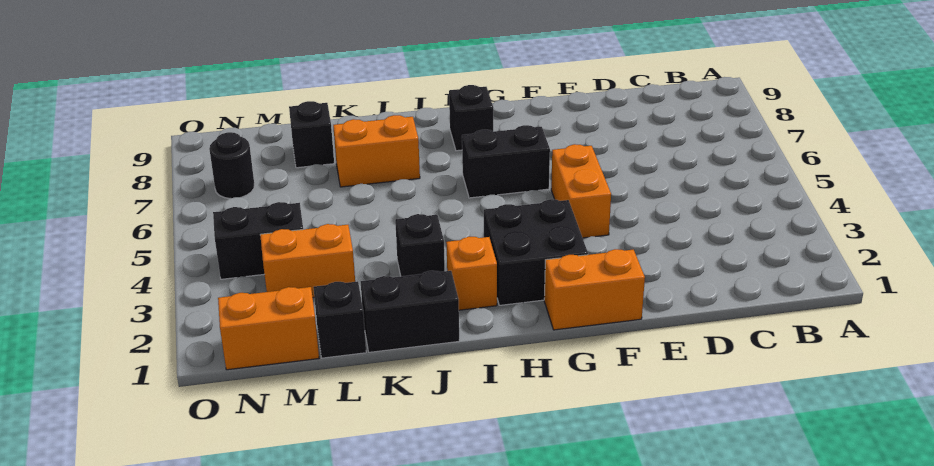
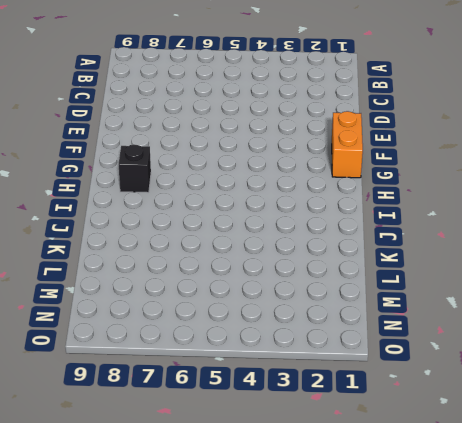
none -> orange brick F4:F5 level 1
none -> black brick G2:H3 level 1
none -> black brick G6:H6 level 1

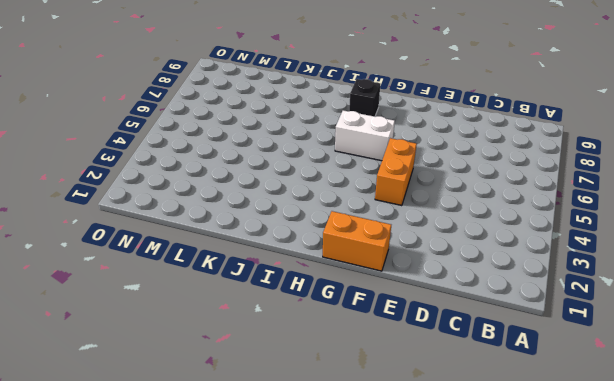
white brick G6:H6 level 1 -> black brick G6:H6 level 1
none -> black brick G2:H3 level 1
none -> orange brick I2 level 1
none -> black brick J1:K1 level 1

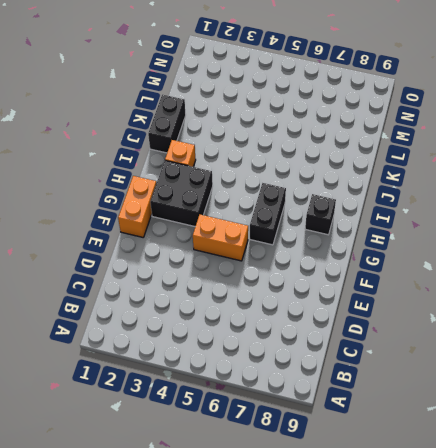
none -> black brick J3 level 1
none -> orange brick J7:K7 level 1
none -> black brick L1 level 1

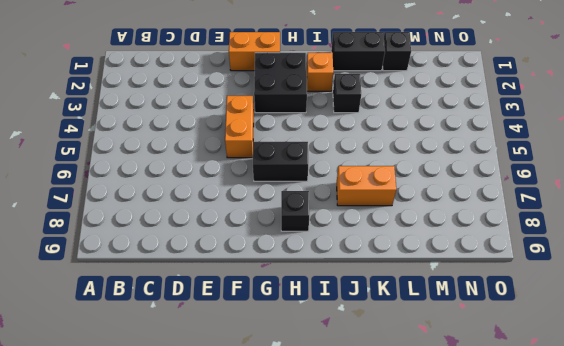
none -> orange brick L3:M3 level 1
none -> black brick L8 level 1
none -> orange brick M1:N1 level 1

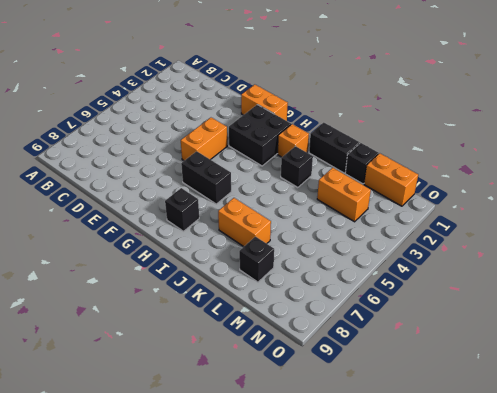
none -> black brick M4:N4 level 1
none -> black round brick N7 level 1

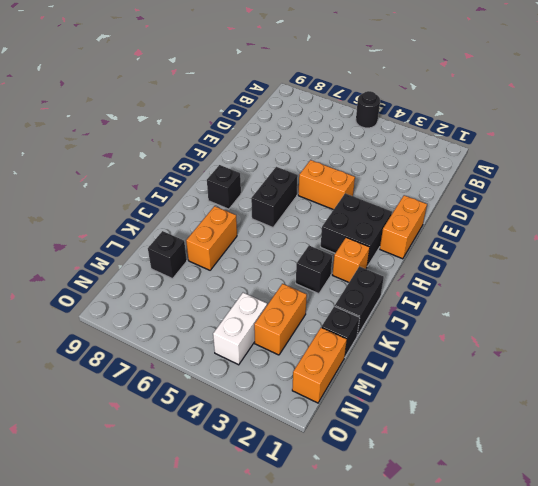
black round brick A5 level 1 -> black round brick N7 level 1
white brick M4:N4 level 1 -> black brick M4:N4 level 1

